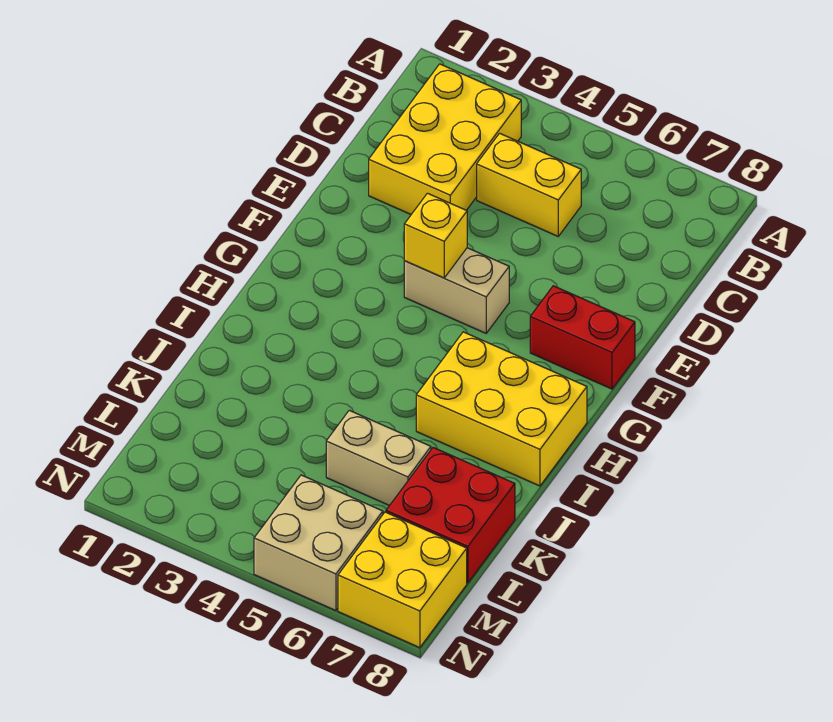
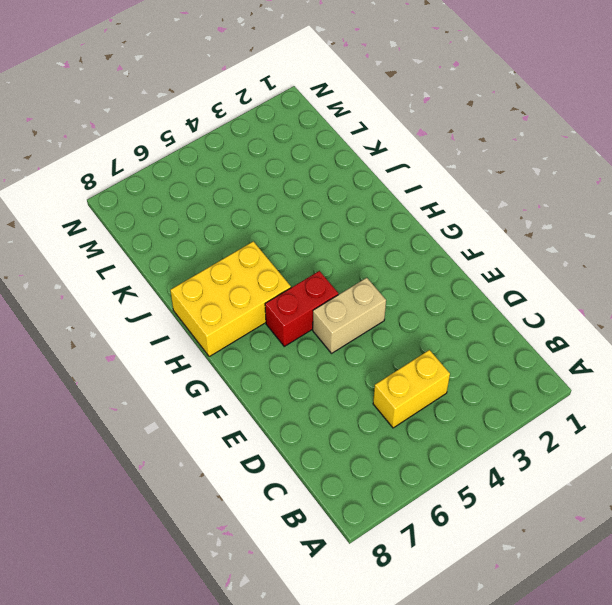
red brick G5:G6 level 1 -> red brick F7:F8 level 1
none -> yellow brick B2:D3 level 1
none -> tan brick K5:K6 level 1

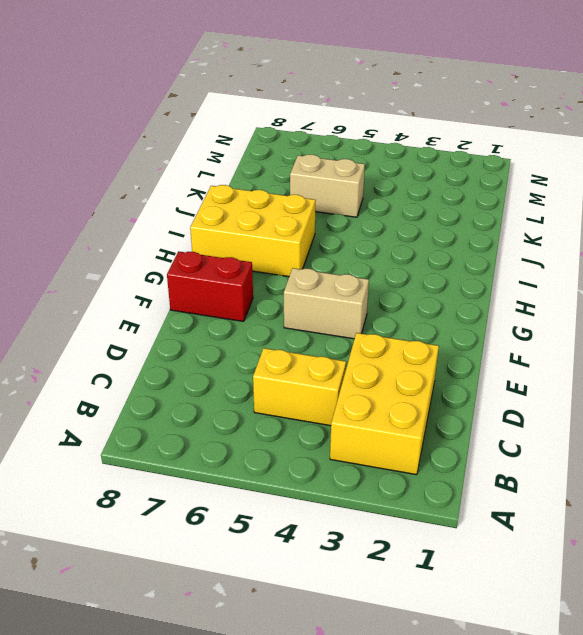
none -> red brick K7:L8 level 1
none -> tan brick M5:N6 level 1

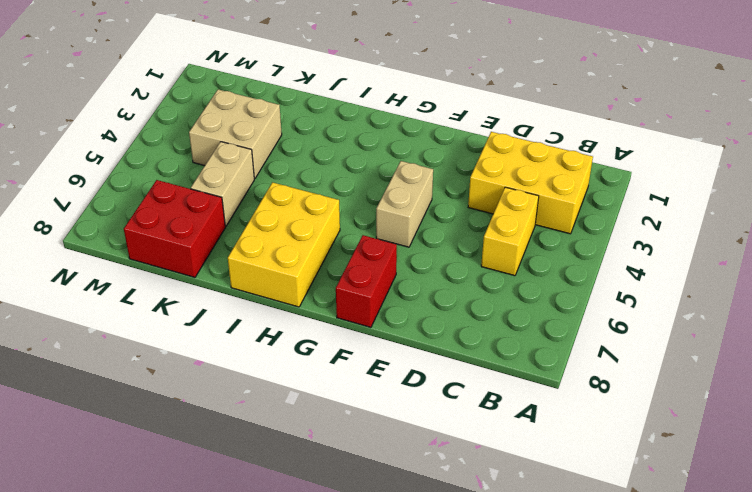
tan brick K3:L4 level 1 -> tan brick M5:N6 level 1
none -> yellow brick M7:N8 level 1
none -> yellow brick F4 level 2

